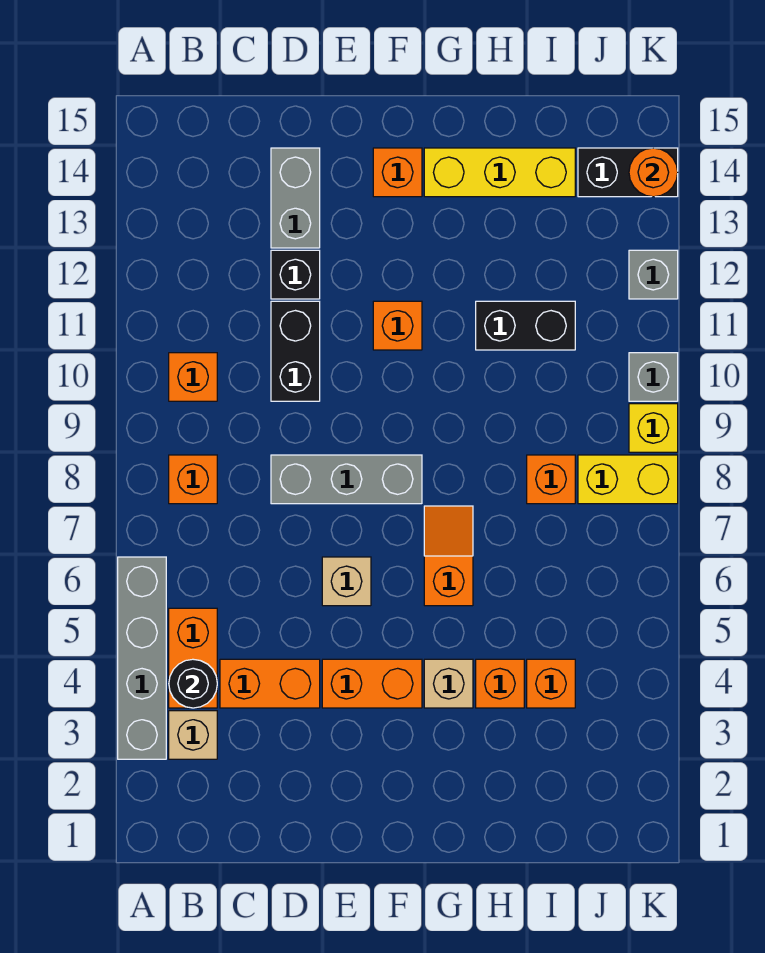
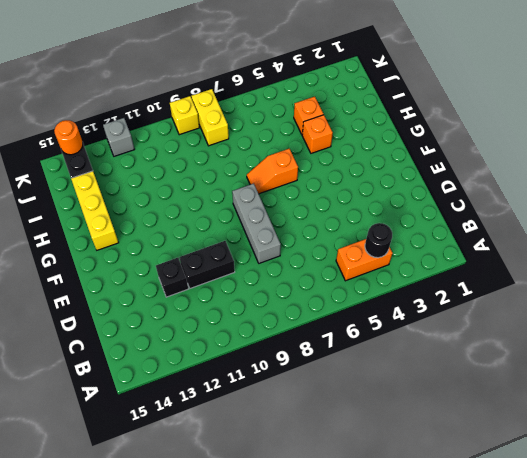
none -> grey brick A3:A6 level 1
none -> tan brick B3 level 1
none -> orange brick B8 level 1

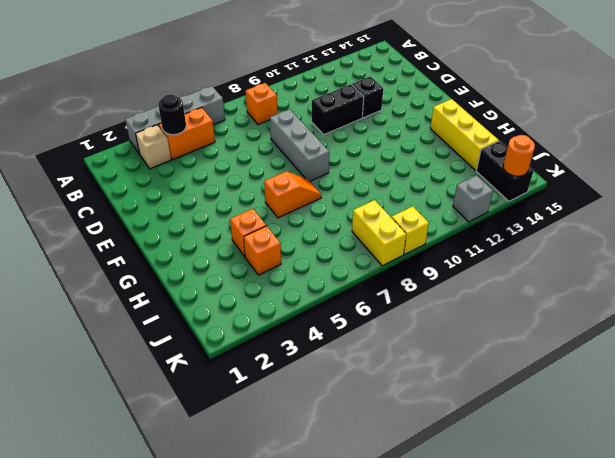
none -> orange brick B10 level 1
none -> orange brick C4:D4 level 1
none -> grey brick D13:D14 level 1

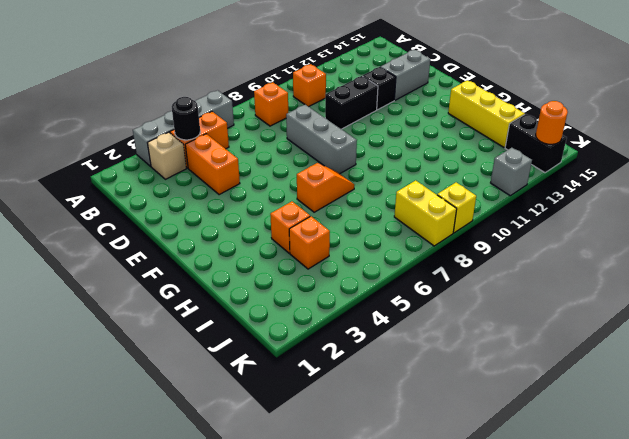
none -> orange brick E4:F4 level 1
none -> tan brick E6 level 1
none -> orange brick F11 level 1

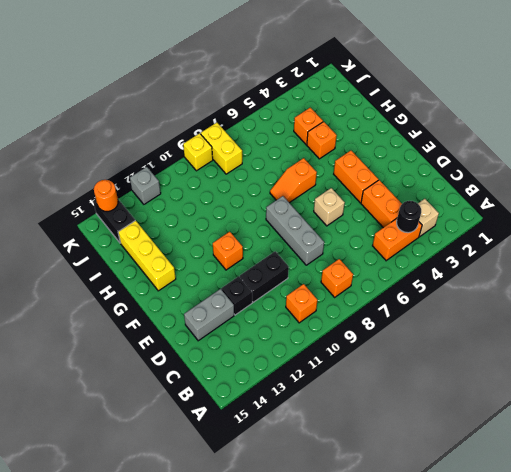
none -> grey brick A3:A6 level 1
none -> orange brick F14 level 1
none -> tan brick G4 level 1

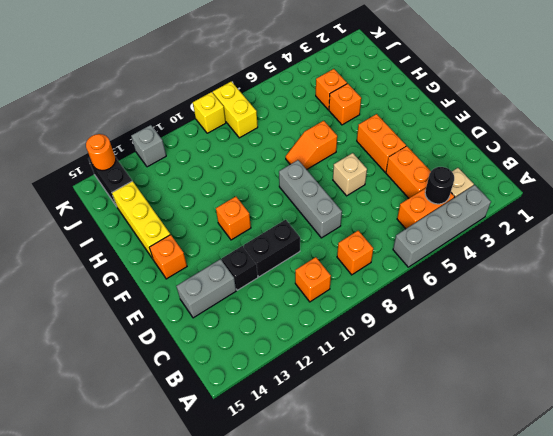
none -> tan brick G4 level 1
none -> black brick H11:I11 level 1
none -> orange brick I8 level 1

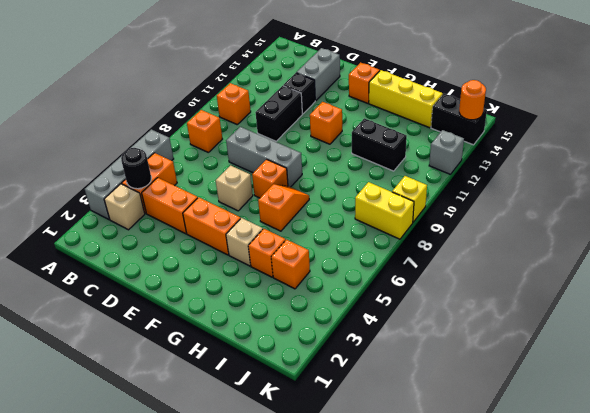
orange brick F7 level 1 -> orange brick I8 level 1
none -> grey brick K10 level 1

